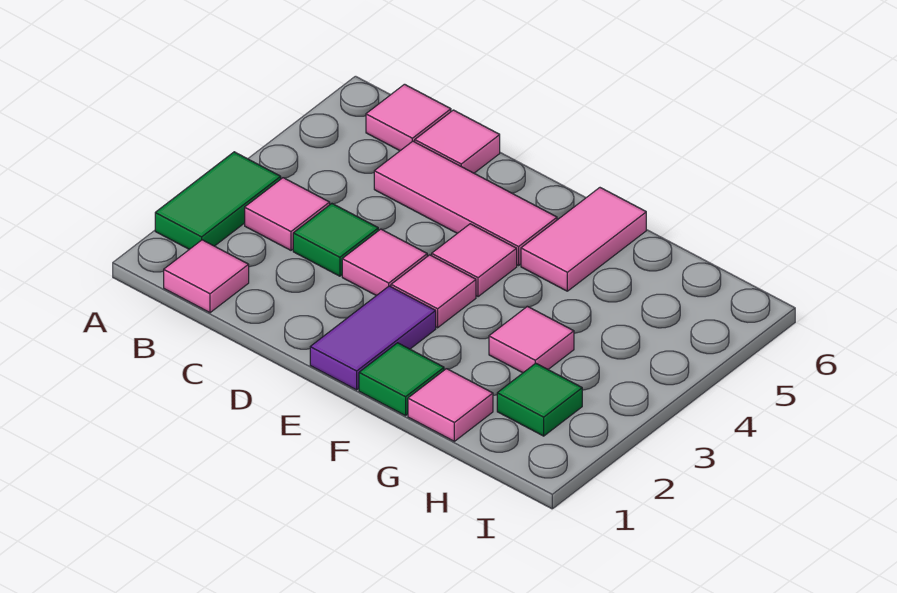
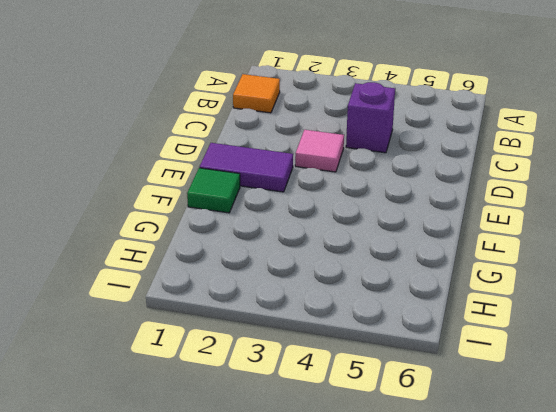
orange tile B1 level 1 -> pink tile B1 level 1
purple brick C4 level 1 -> none
none -> green tile A2:A3 level 1
none -> pink tile B3 level 1
none -> pink tile B6 level 1

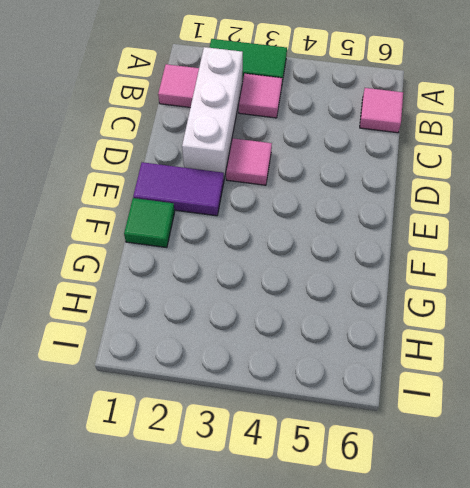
white brick B2:D2 level 1 -> none
none -> green tile C3 level 1
none -> pink tile C5:E5 level 1
none -> pink tile C6 level 1

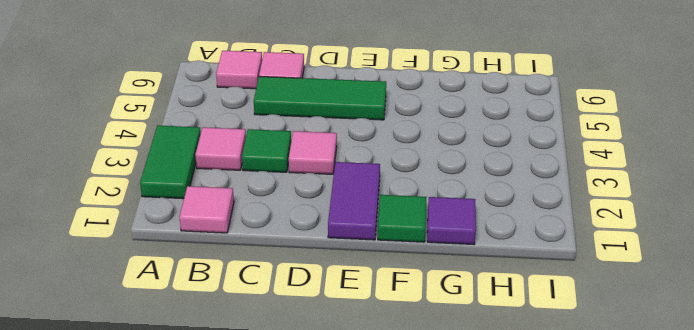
green tile C5:E5 level 1 -> pink tile C5:E5 level 1
purple tile G1 level 1 -> pink tile G1 level 1
none -> pink tile E3 level 1
none -> pink tile E4 level 1
none -> pink tile F5:F6 level 1

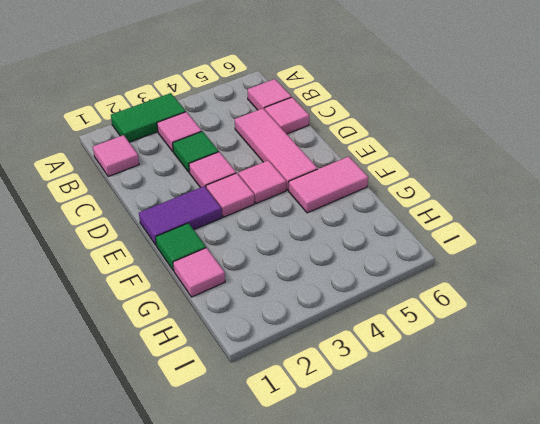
none -> pink tile G3 level 1
none -> green tile H2 level 1

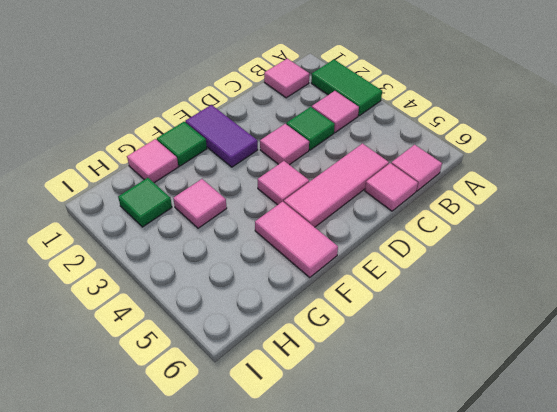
none -> pink tile E3 level 1

